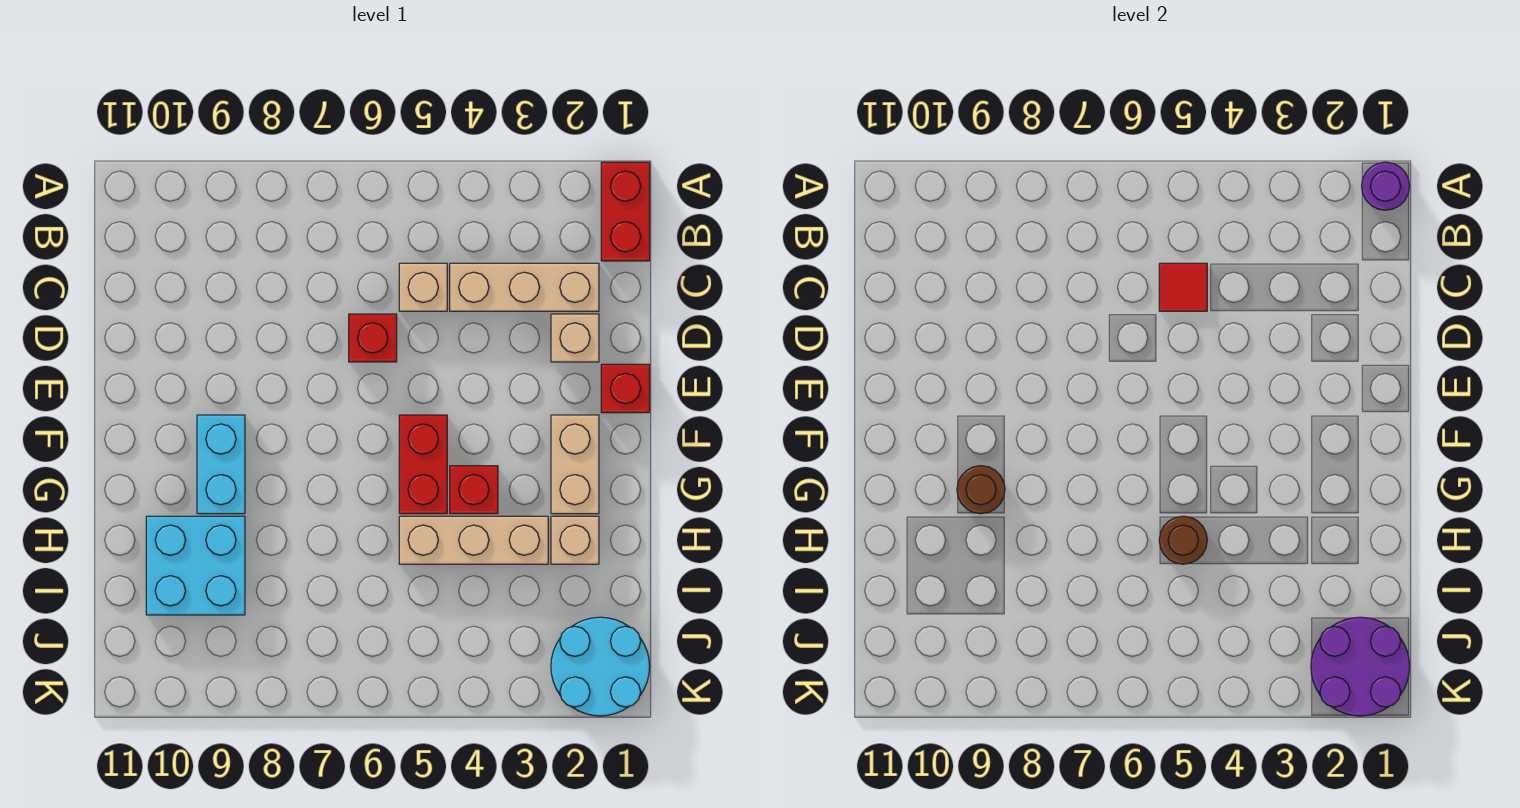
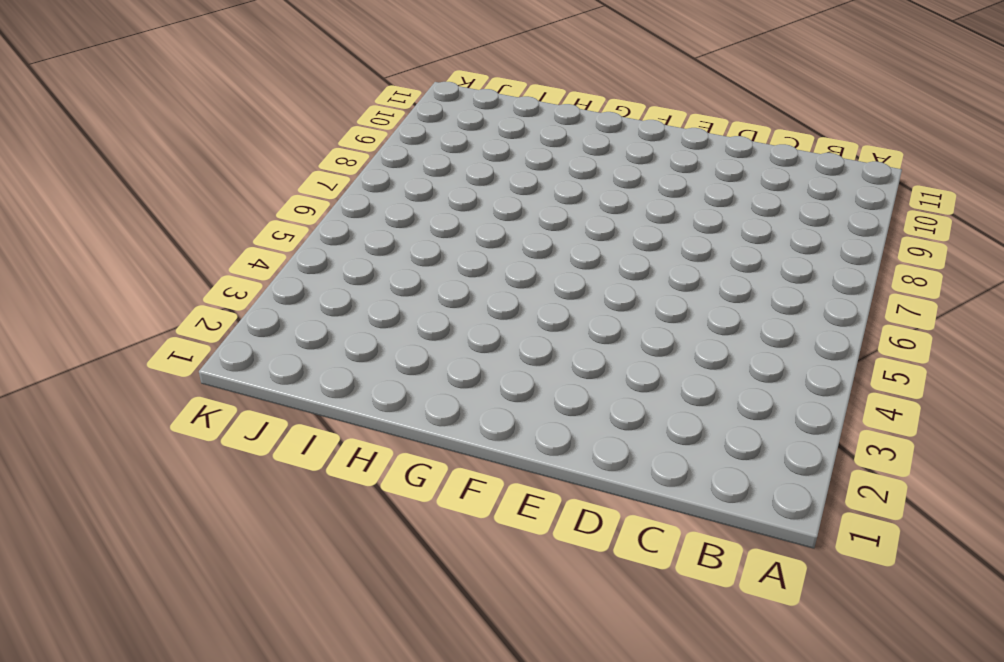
none -> red brick A1:B1 level 1
none -> tan brick C2:C4 level 1
none -> tan brick C5 level 1

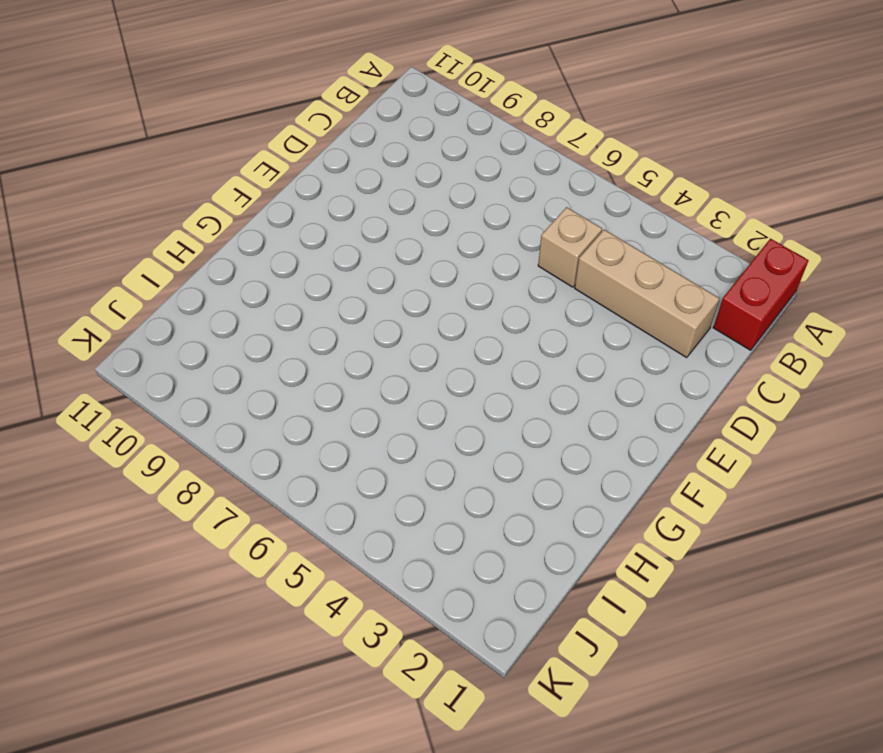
none -> tan brick D2 level 1
none -> red brick D6 level 1
none -> red brick E1 level 1

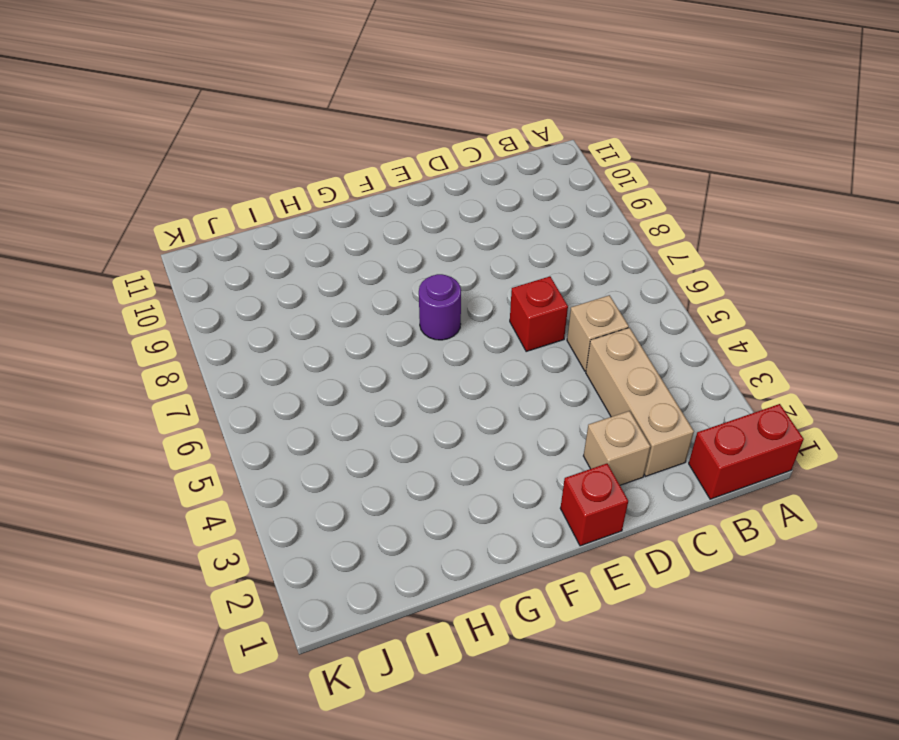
purple round brick F7 level 1 -> purple round brick A1 level 2
none -> tan brick F2:G2 level 1
none -> red brick F5:G5 level 1
none -> cyan brick F9:G9 level 1

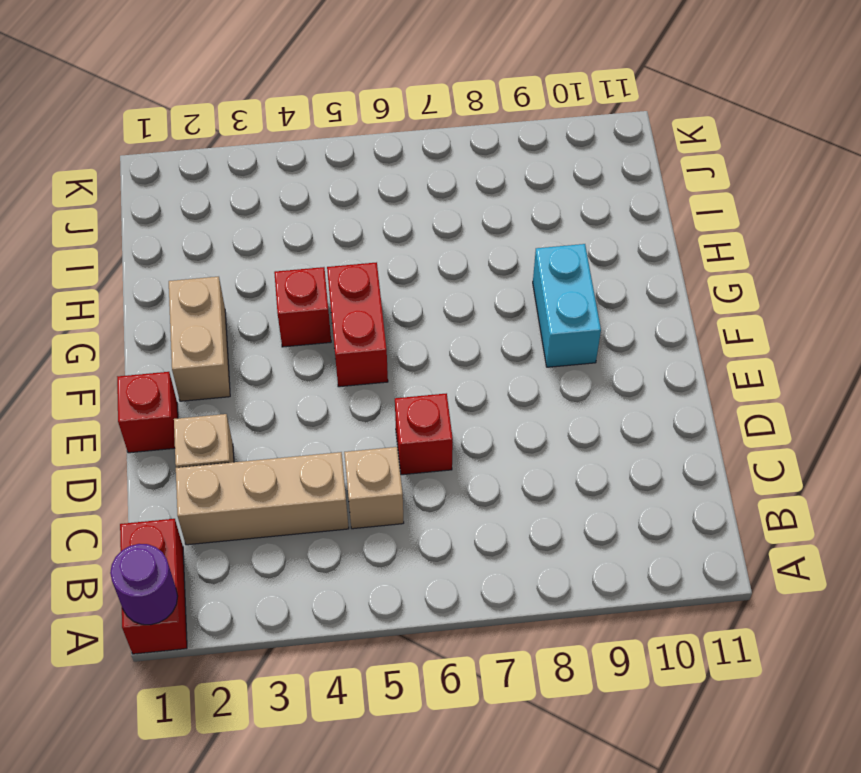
none -> tan brick H2 level 1
none -> tan brick H3:H5 level 1
none -> cyan brick H9:I10 level 1

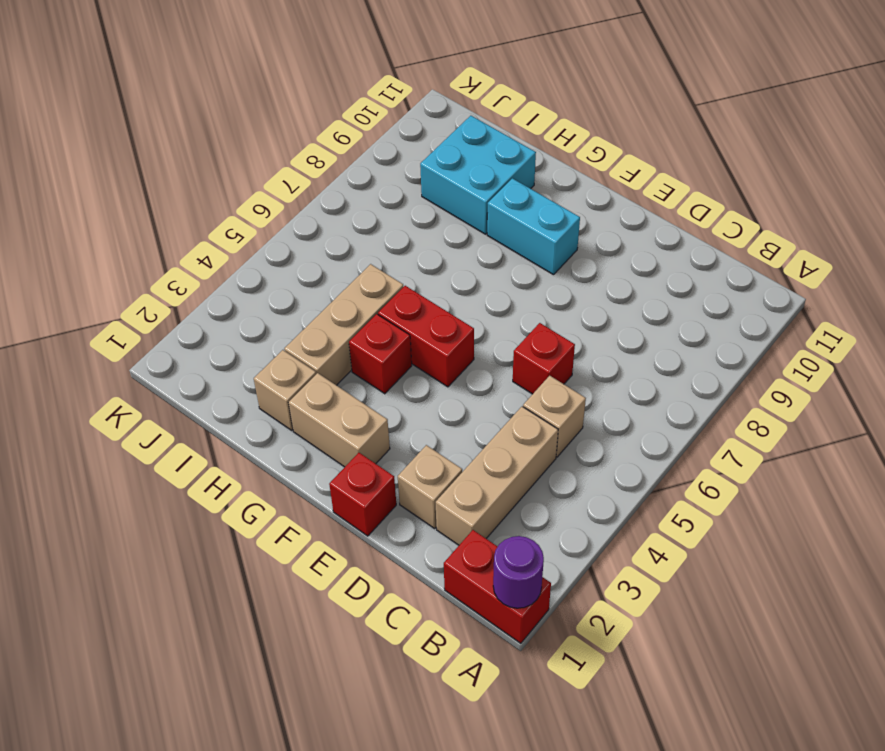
none -> cyan round brick J1:K2 level 1
none -> red tile C5 level 2
none -> brown round brick G9 level 2

